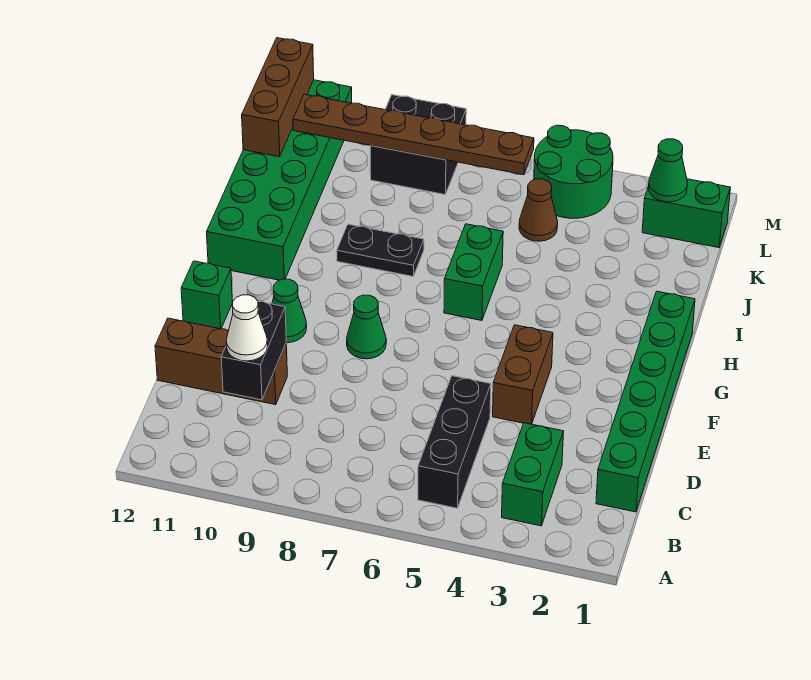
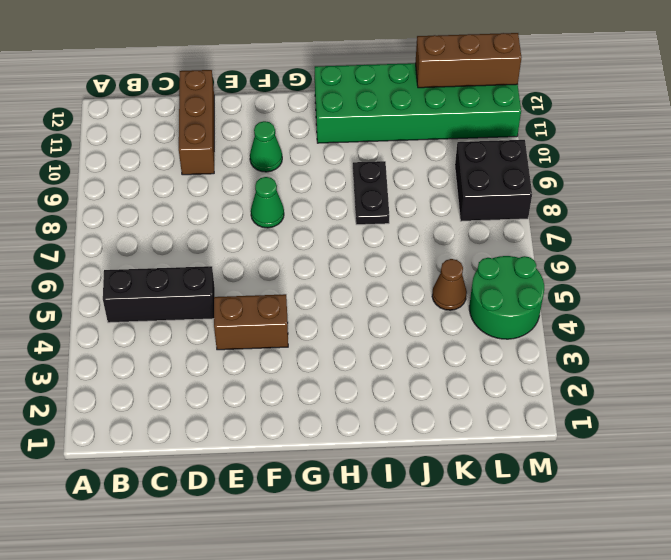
none -> green brick B3:C3 level 1
none -> green brick C1:H1 level 1
none -> green brick F12 level 1

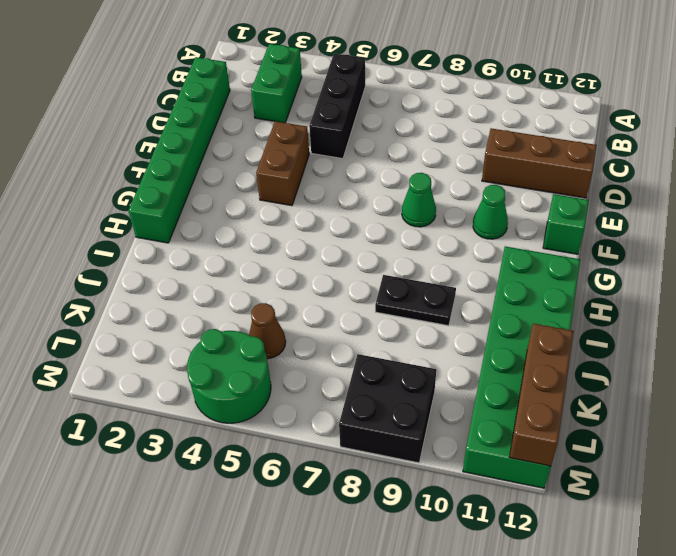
none -> green brick H6:I6 level 1
none -> green brick L1:L2 level 1
none -> black brick C10:D10 level 2

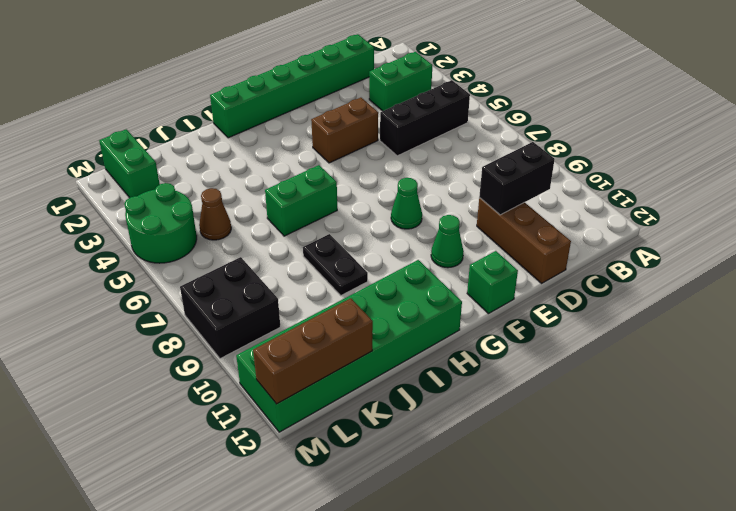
none -> green cone L2 level 2
none -> brown plate L6:L11 level 2
none -> white cone C10 level 3

